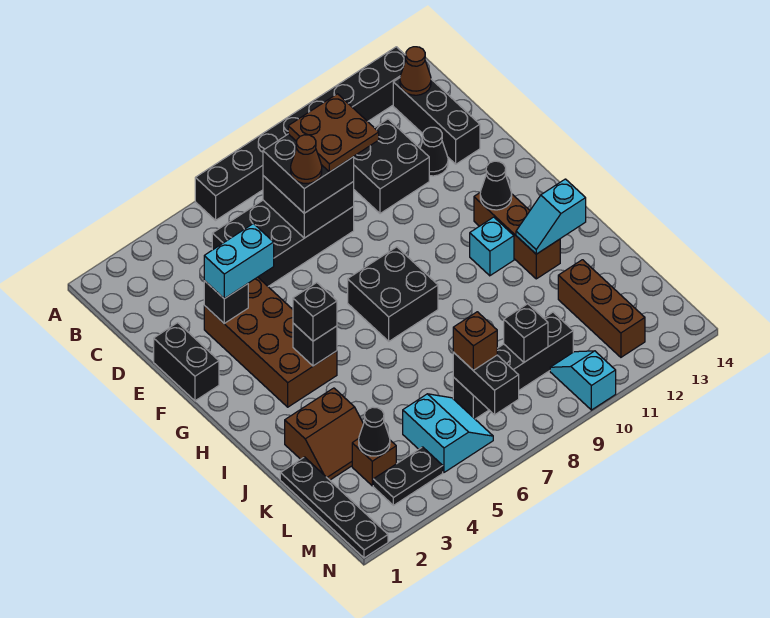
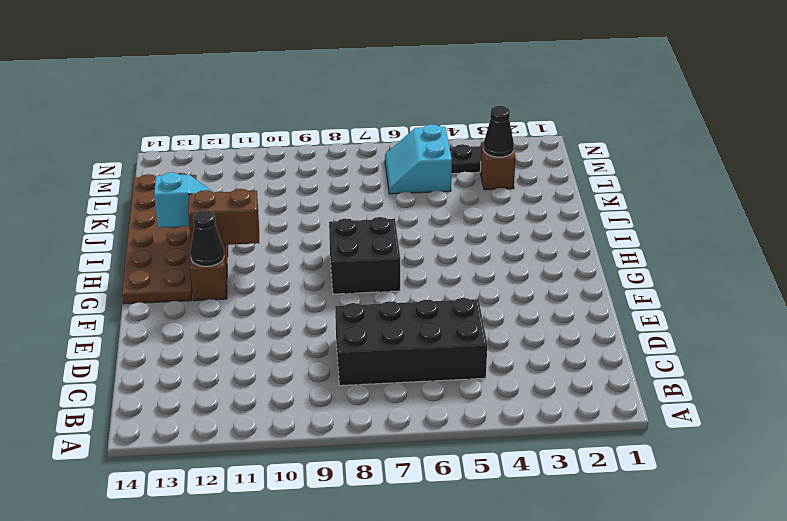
brown plate G13:L14 level 1 -> none
brown brick H11:H12 level 2 -> none
none -> black brick A6:A13 level 1
none -> black brick B13:D13 level 1
none -> black brick C10:D11 level 1
none -> black cone D12 level 1

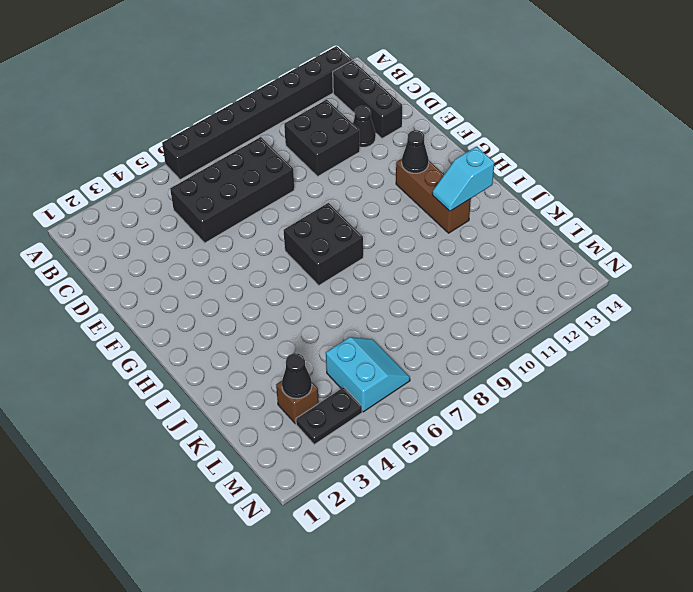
none -> black brick E1:F1 level 1
none -> brown brick E3:H4 level 1
none -> cyan brick H11 level 1
none -> brown slope J2:K3 level 1 top J

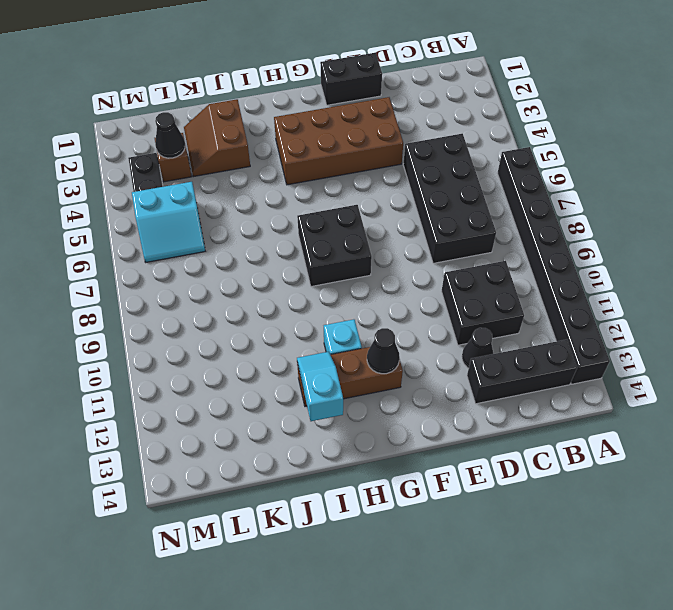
none -> black plate K1:N1 level 1
none -> brown brick K12:M12 level 1
none -> black brick L7:L10 level 1
none -> cyan slope M10:N10 level 1 top N

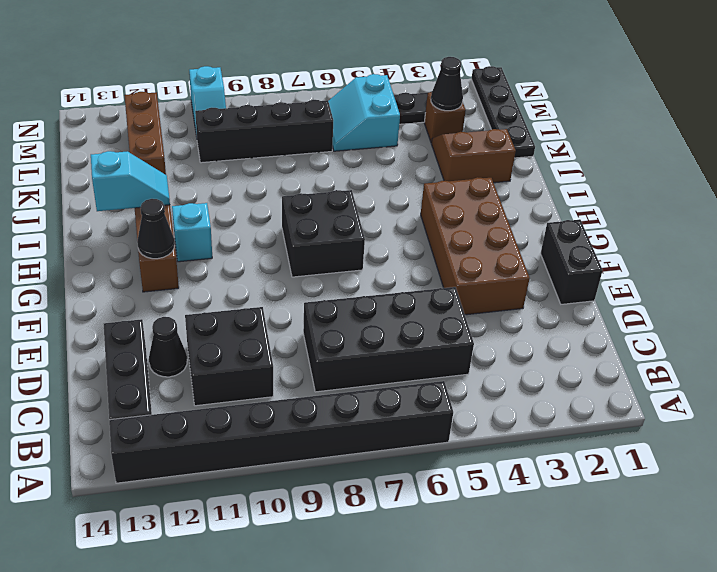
none -> brown cone B13 level 2
none -> black brick C7:D8 level 2
none -> black brick E3 level 2
none -> black brick H4 level 2

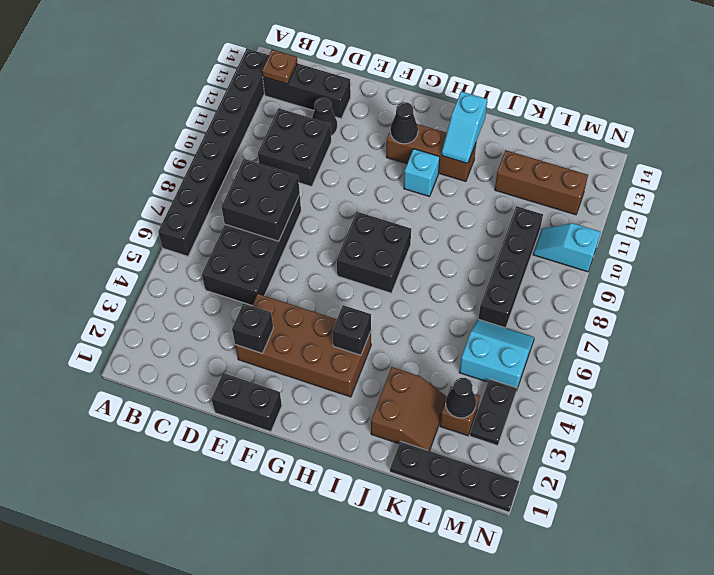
brown plate B13 level 2 -> brown cone B13 level 2
none -> black brick L7:M7 level 2
none -> black brick L9 level 2
none -> black brick C7:D8 level 3
none -> cyan brick E3:E4 level 3

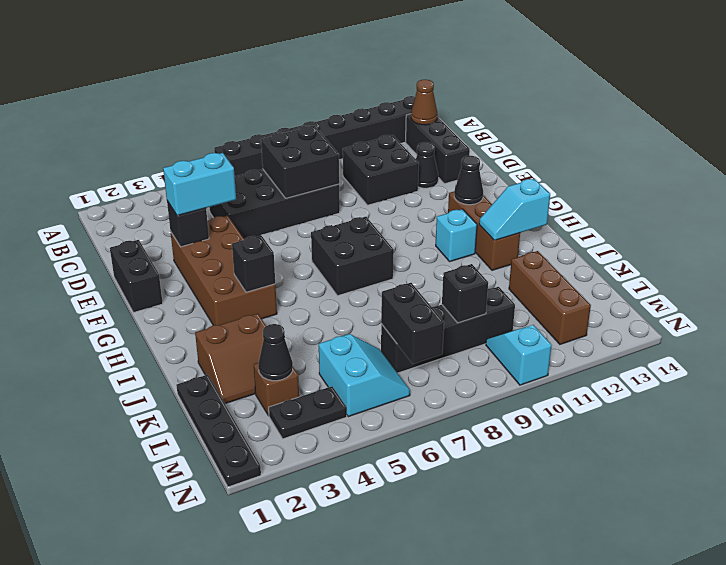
none -> black brick C7:D8 level 3
none -> black brick H4 level 3
none -> brown brick L7 level 3
none -> brown plate C8:D9 level 4

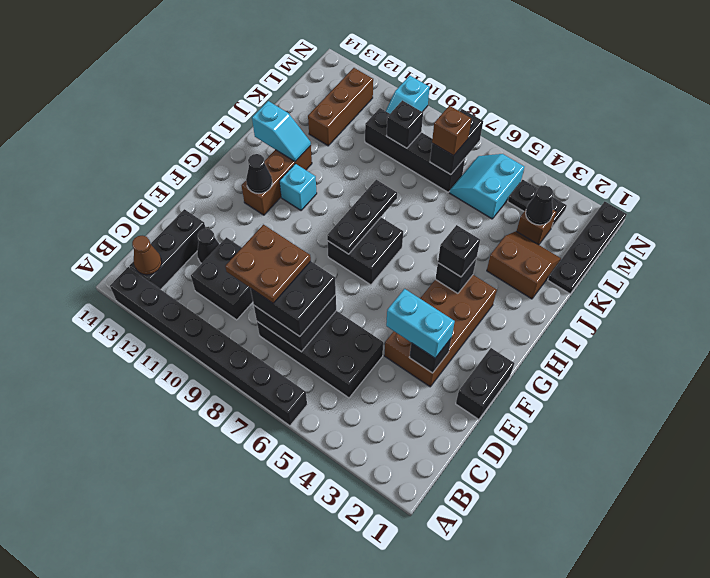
black plate G8:I8 level 2 -> none
none -> brown cone D7 level 4

